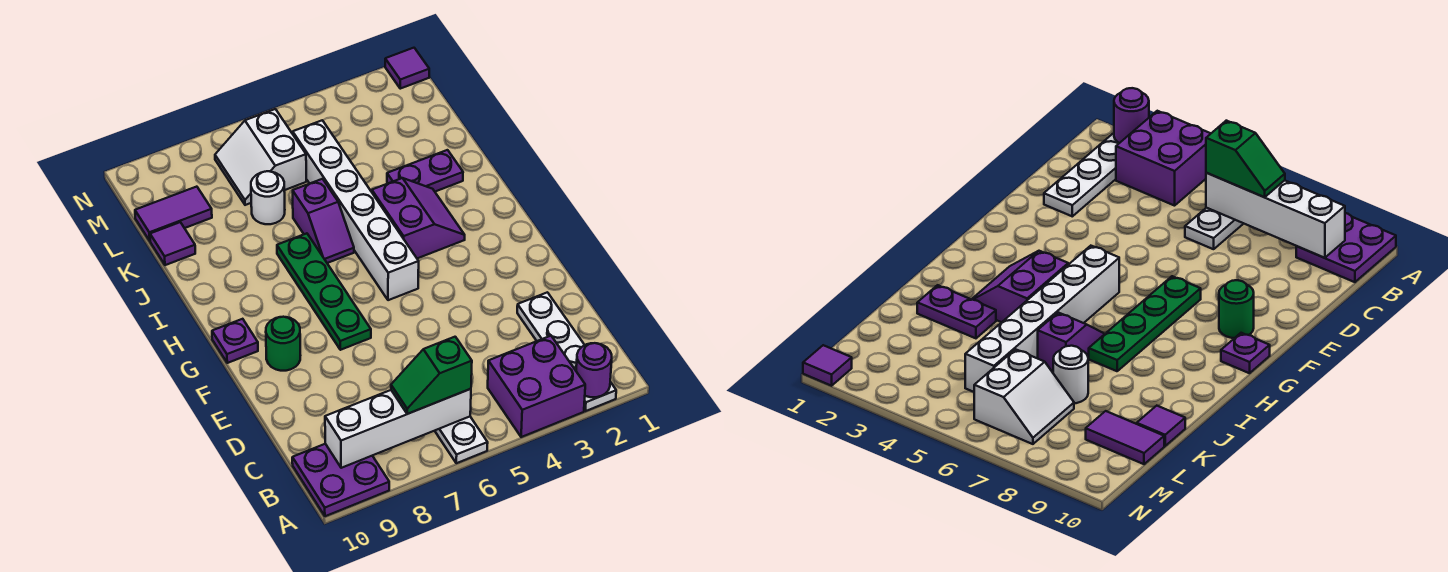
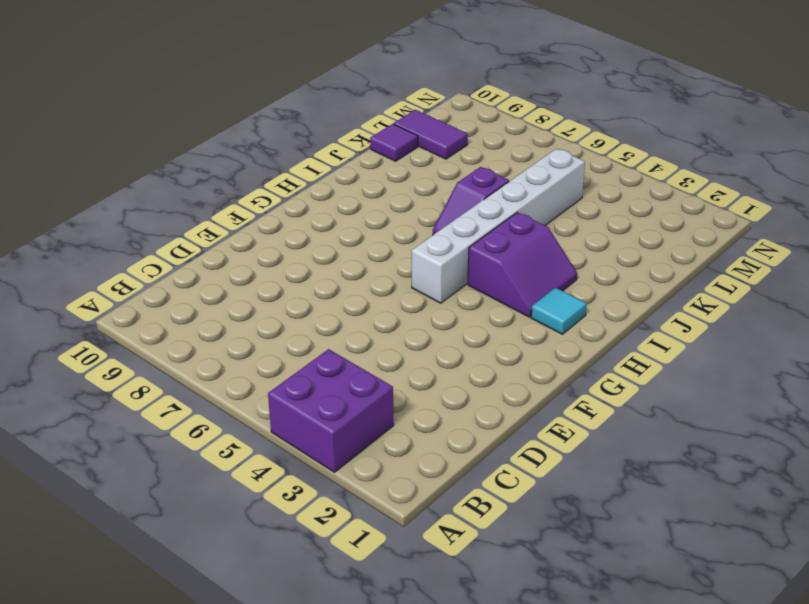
cyan tile H2 level 1 -> none
none -> white plate A2:D2 level 1
none -> white plate A6:C6 level 1
none -> purple plate A9:B10 level 1

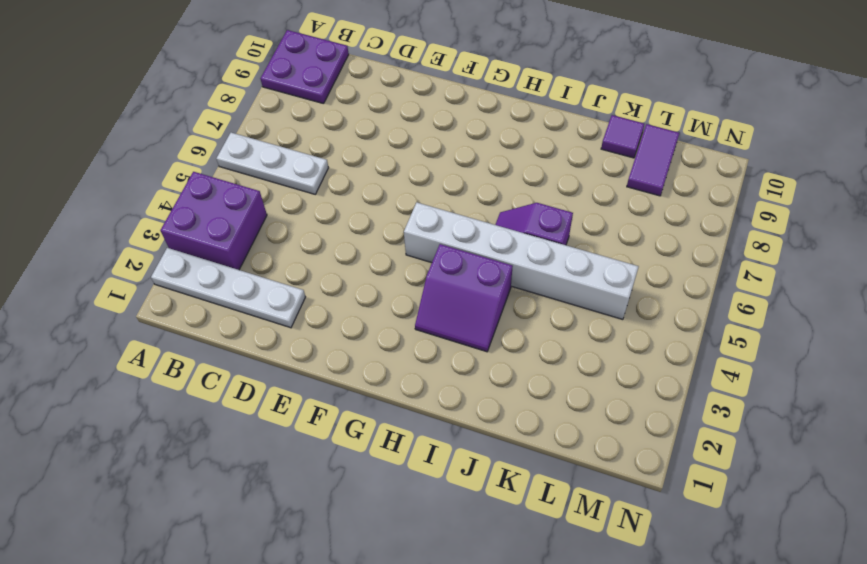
none -> green plate F7:I7 level 1
none -> green round brick F9 level 1
none -> purple plate G10 level 1

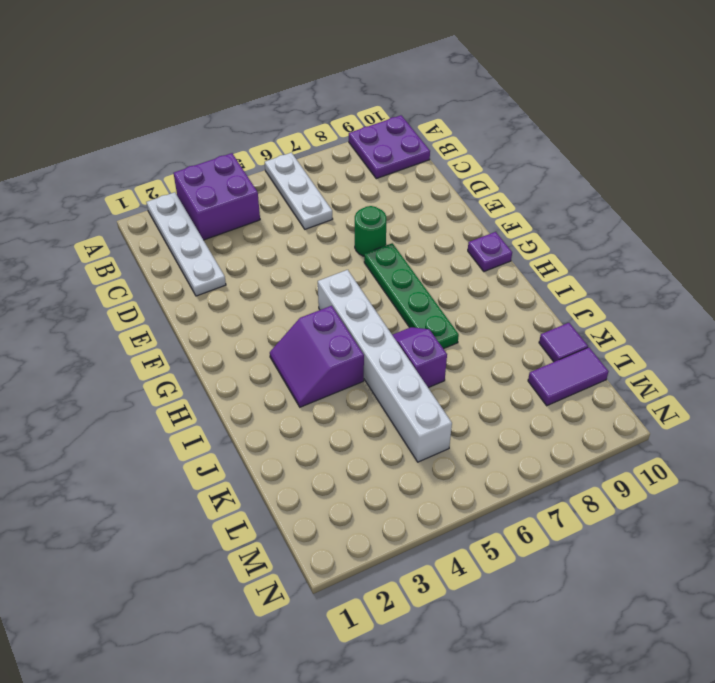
green round brick E7 level 1 -> green round brick F9 level 1
none -> purple plate J2:J3 level 1
none -> white round brick K7 level 1
none -> white slope L6:M7 level 1 top 6

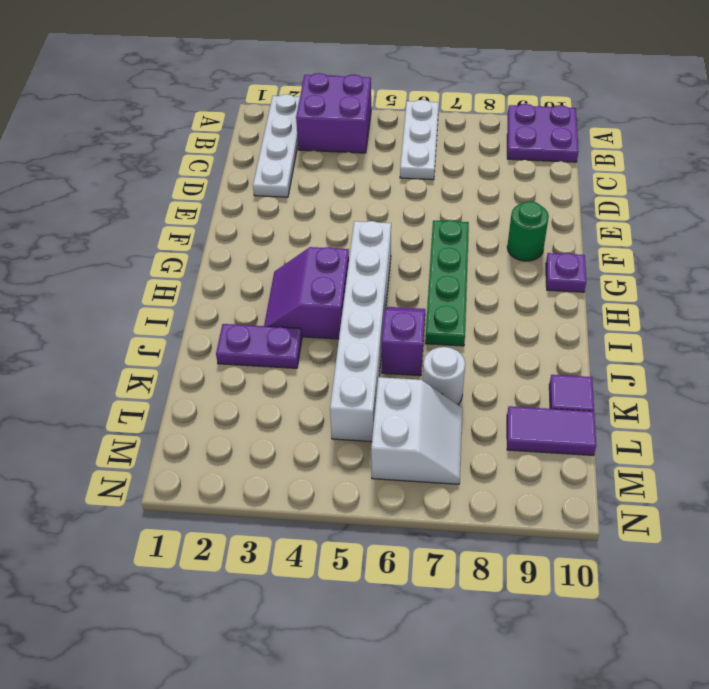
none -> purple tile N1 level 1
none -> purple round brick A2 level 2
none -> white brick B6:B9 level 2

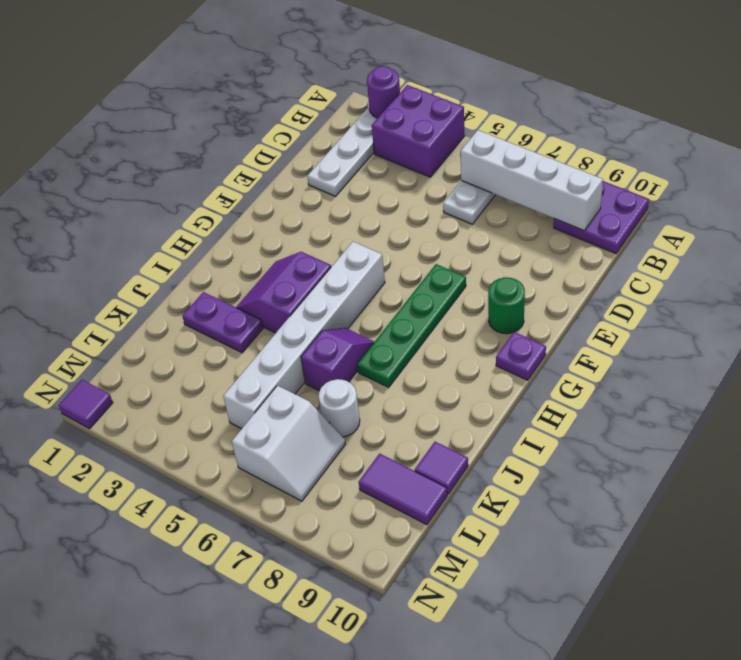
none -> green slope B6:B7 level 3 top 6

